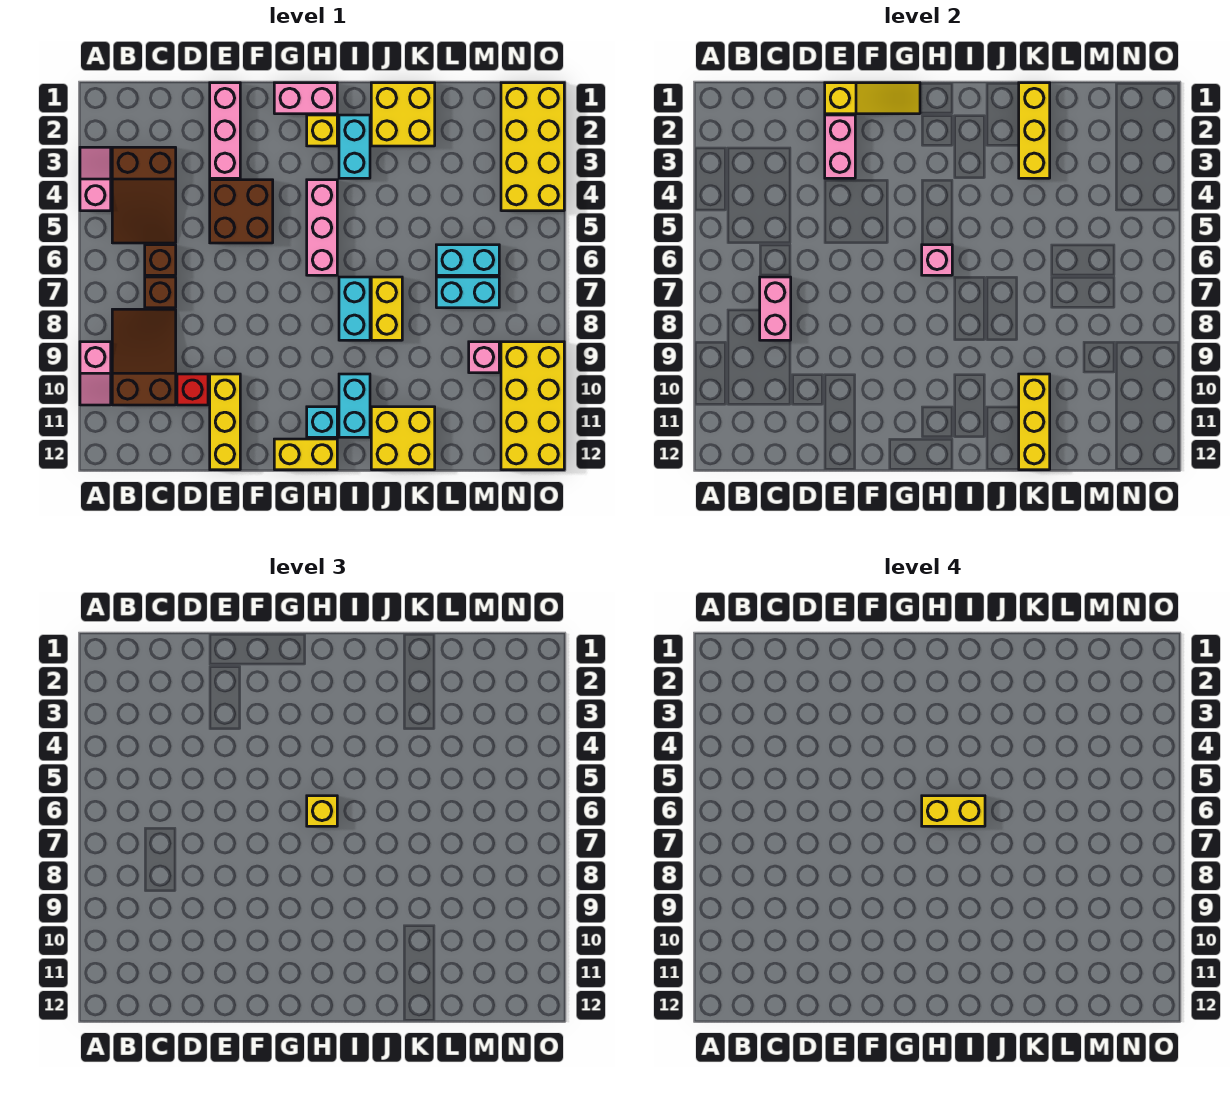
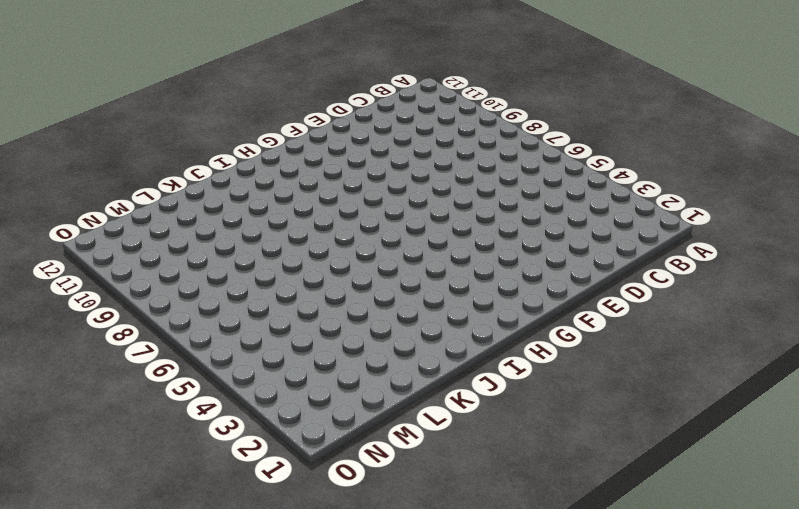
none -> pink slope A3:A4 level 1 top 4
none -> pink slope A9:A10 level 1 top 9
none -> brown slope B3:C5 level 1 top 3
none -> brown slope B8:C10 level 1 top 10

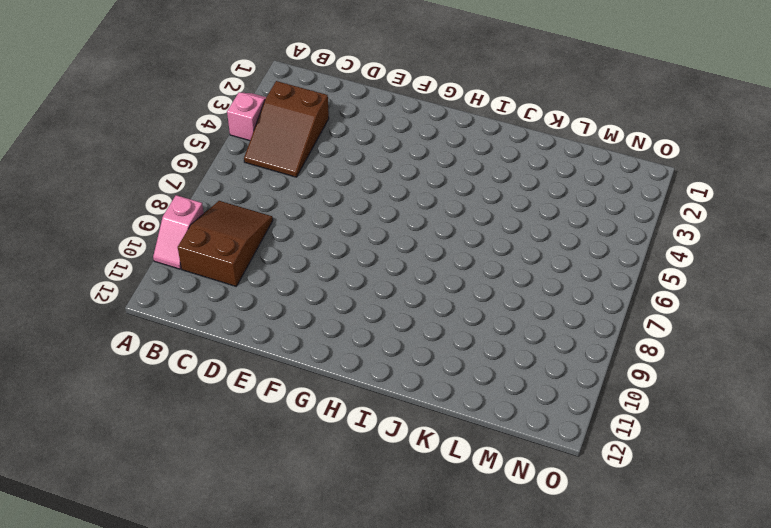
none -> brown brick C6 level 1
none -> brown brick C7 level 1
none -> red brick D10 level 1
none -> pink brick E1:E3 level 1

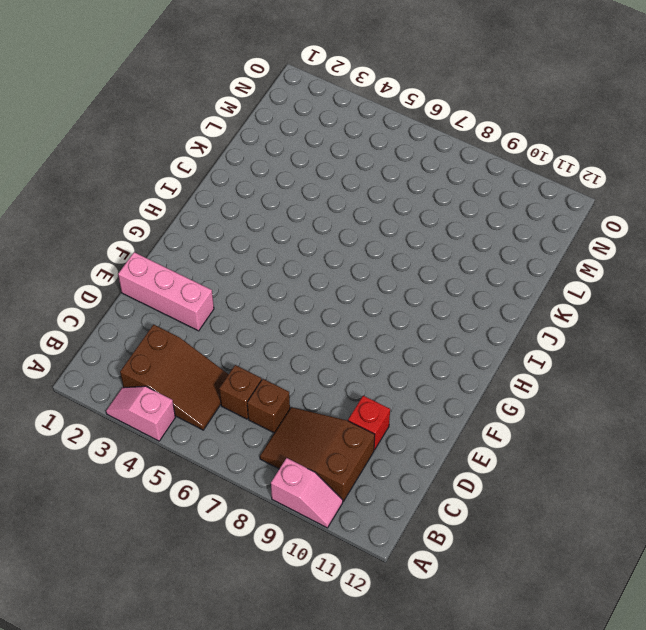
none -> brown brick E4:F5 level 1
none -> yellow brick E10:E12 level 1
none -> pink brick G1:H1 level 1
none -> yellow brick G12:H12 level 1

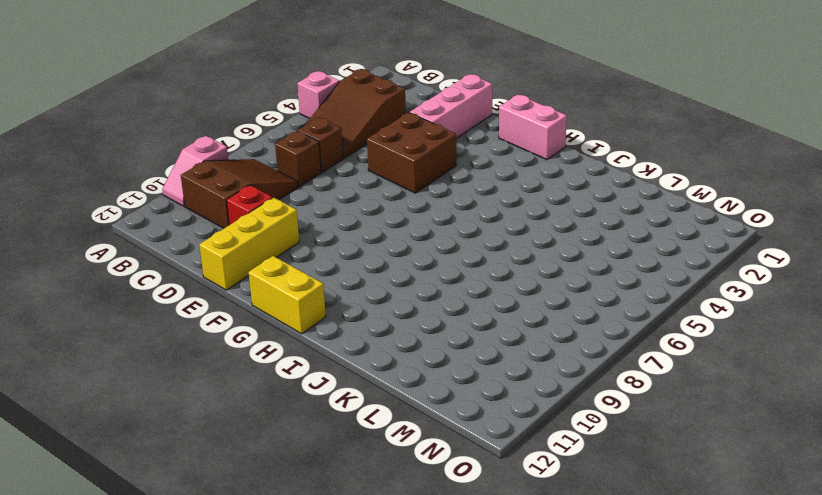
none -> yellow brick H2 level 1
none -> pink brick H4:H6 level 1
none -> cyan brick H11 level 1
none -> cyan brick I2:I3 level 1

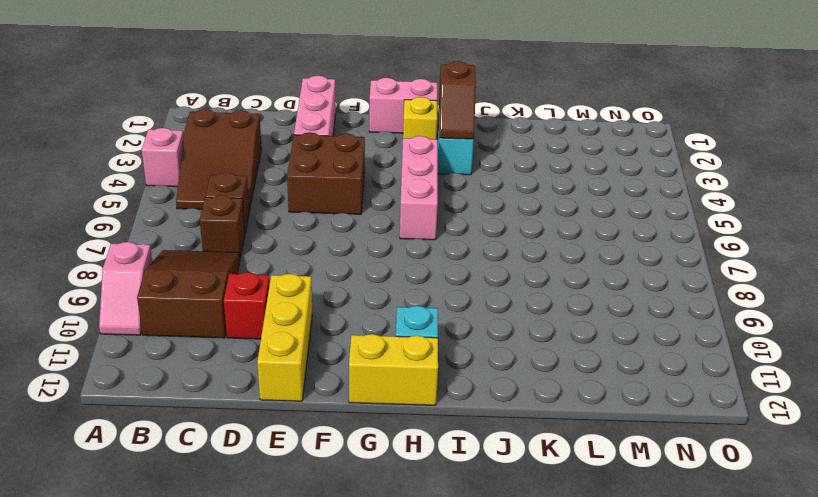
brown slope I2:I3 level 2 top 2 -> none
none -> cyan brick I7:I8 level 1
none -> cyan brick I10:I11 level 1
none -> yellow brick J1:K2 level 1
none -> yellow brick J7:J8 level 1

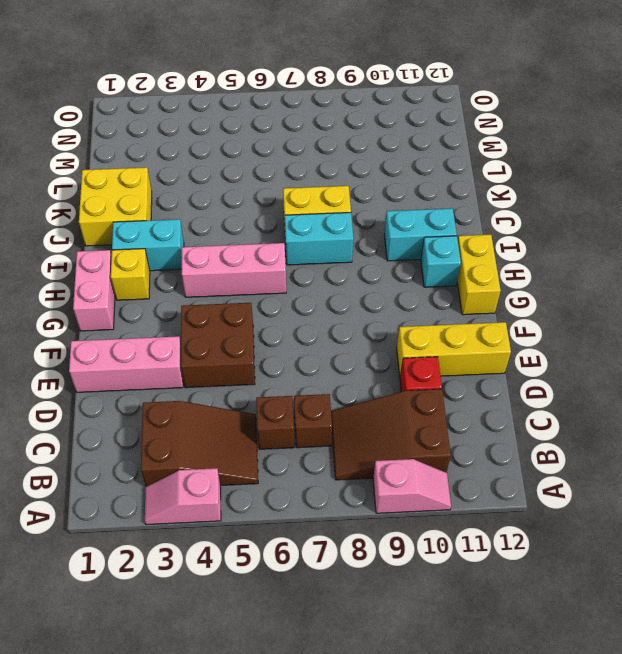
none -> yellow brick J11:K12 level 1
none -> cyan brick L6:M6 level 1
none -> cyan brick L7:M7 level 1
none -> pink brick M9 level 1

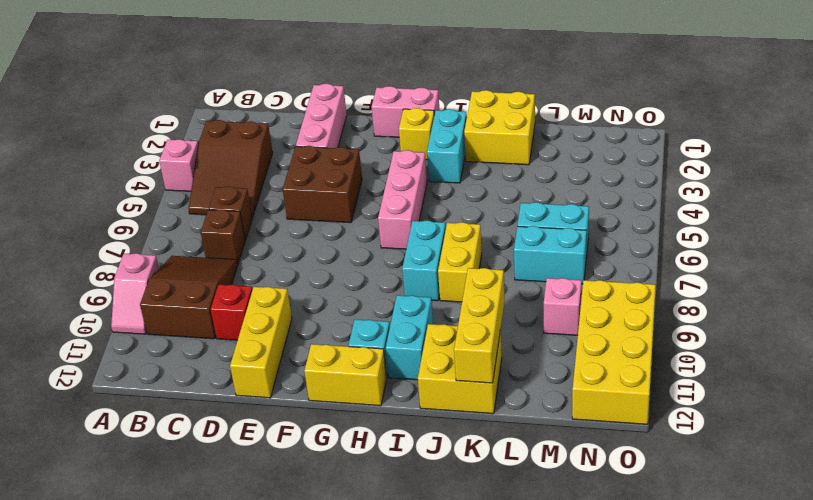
none -> yellow brick N1:O4 level 1
none -> pink brick C7:C8 level 2
none -> yellow slope E1:G1 level 2 top E
none -> pink brick E2:E3 level 2

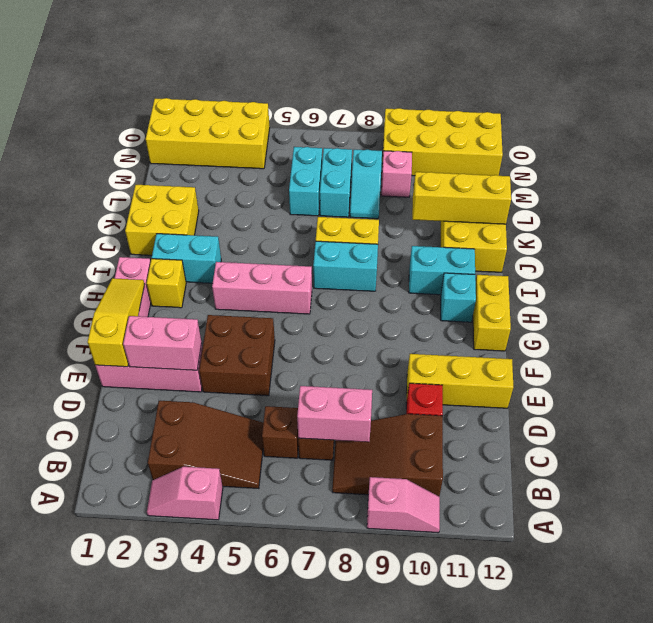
cyan slope L8:M8 level 1 top M -> none
none -> pink brick H6 level 2
none -> yellow brick K1:K3 level 2
none -> yellow brick H6 level 3
none -> yellow brick H6:I6 level 4

